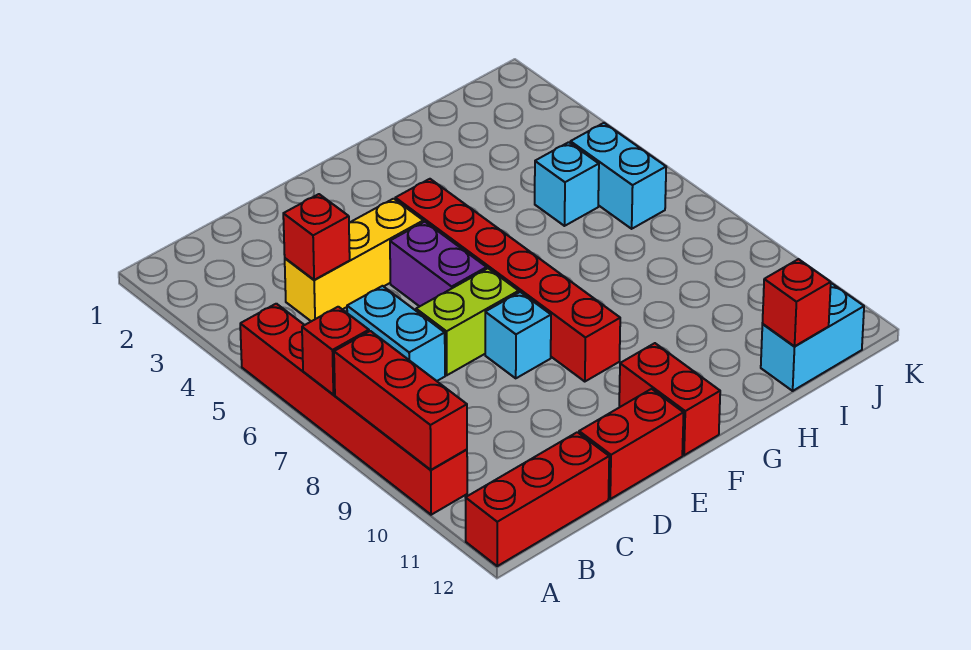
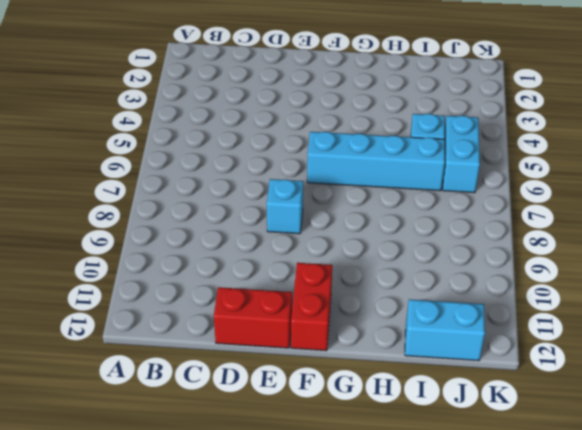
cyan brick F6:I6 level 1 -> red brick F4:F9 level 1
none -> red brick A5:A10 level 1
none -> red brick A12:C12 level 1
none -> yellow brick C4:E4 level 1

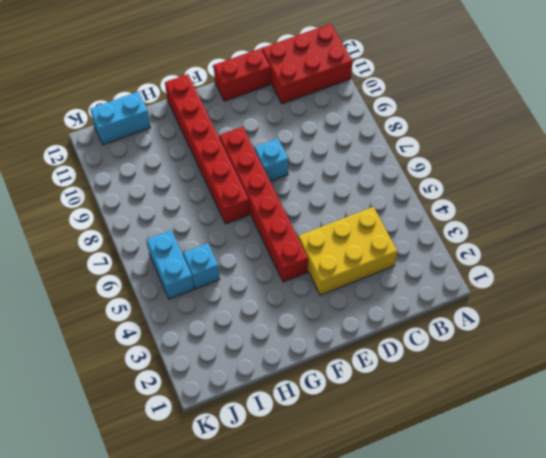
red brick A11:C12 level 1 -> red brick A12:C12 level 1
yellow brick C3:E4 level 1 -> yellow brick C4:E4 level 1
red brick G7:G12 level 1 -> red brick A5:A10 level 1
none -> cyan brick C6:C7 level 1
none -> lime brick D7:E7 level 1
none -> purple brick E5:E6 level 1

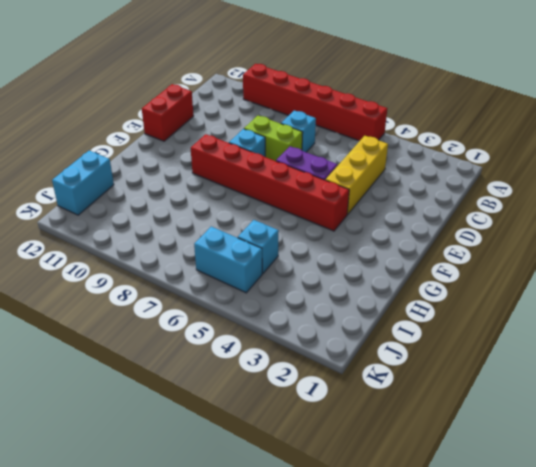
cyan brick C7 level 1 -> cyan brick C6:C7 level 1
lime brick D7:D8 level 1 -> lime brick D7:E7 level 1
none -> red brick A12:C12 level 1
none -> red brick F11:F12 level 1
none -> red brick A7 level 2

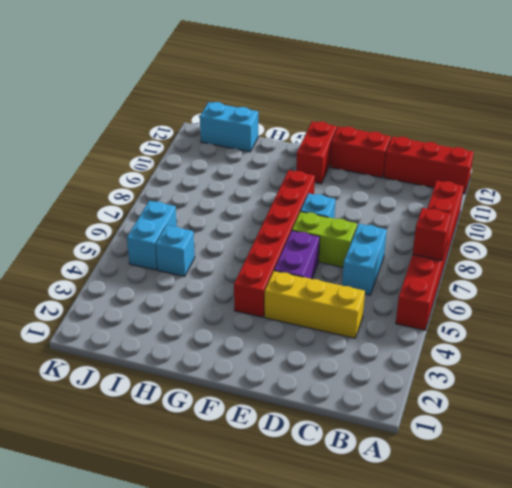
none -> red brick A8:A10 level 2
none -> red brick C4 level 2
none -> red brick I12 level 2

